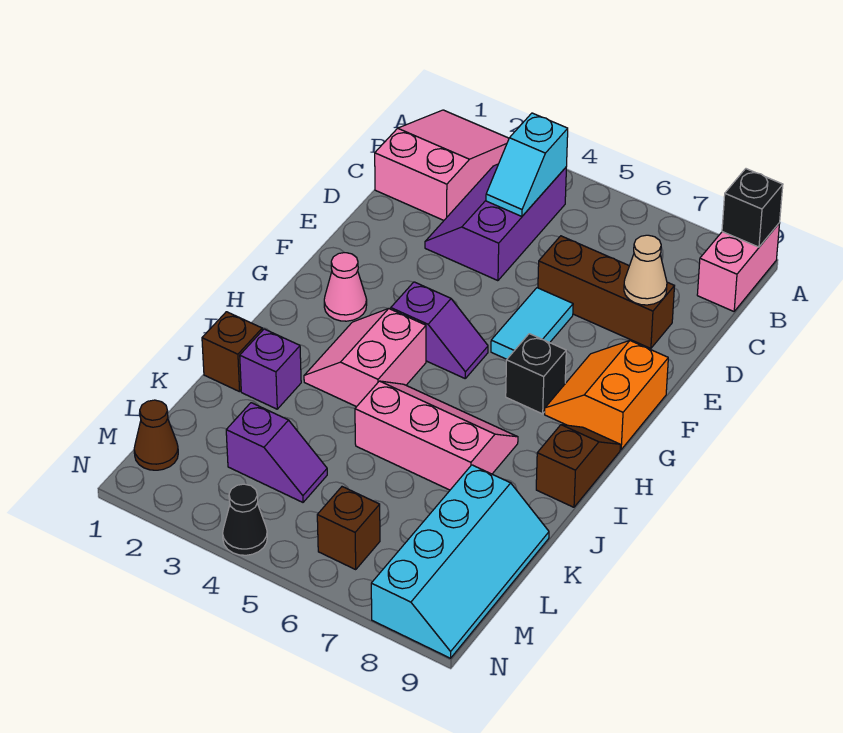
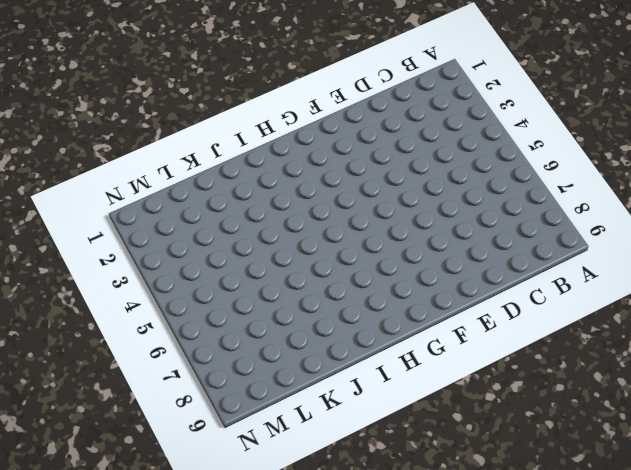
none -> pink slope A1:C2 level 1 top C
none -> pink brick A9:B9 level 1
none -> purple slope B3:D4 level 1 top 4

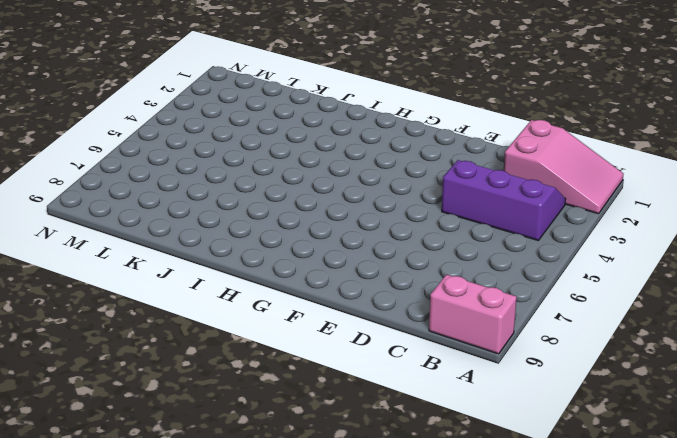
none -> brown brick D6:D8 level 1
none -> cyan tile E6:F6 level 1
none -> orange slope F8:G9 level 1 top 9

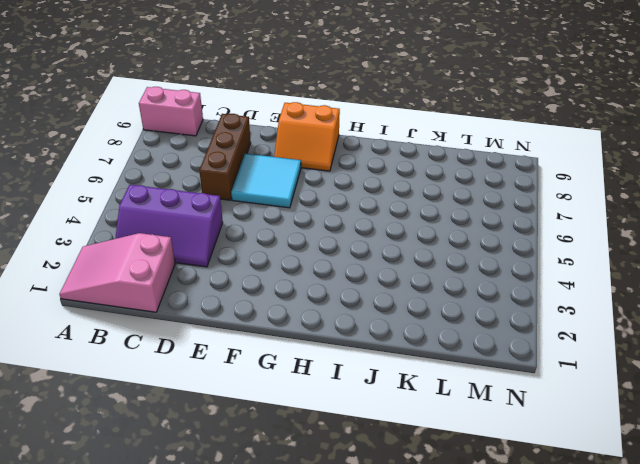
cyan tile E6:F7 level 1 -> cyan tile E6:F6 level 1
none -> pink cone G2 level 1
none -> purple slope G4:G5 level 1 top 4
none -> black brick G7 level 1

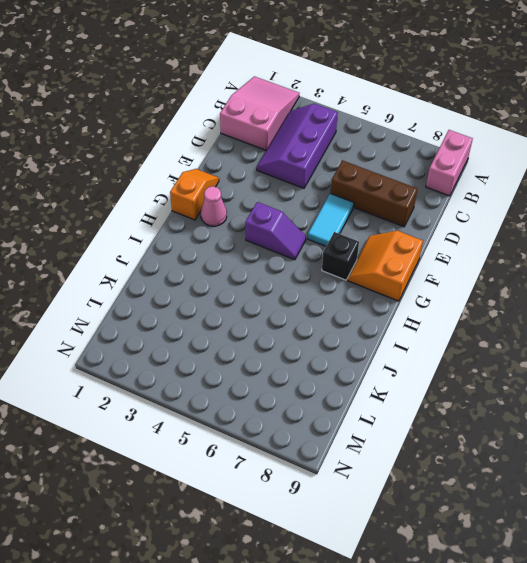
orange slope F1:G1 level 1 top G -> none
none -> pink slope H3:I4 level 1 top 4
none -> brown slope H9:I9 level 1 top I
none -> pink slope I5:J7 level 1 top J

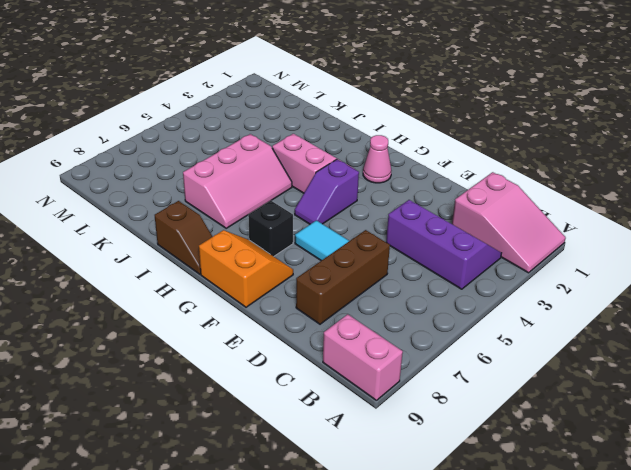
none -> brown brick J1 level 1
none -> purple brick J2 level 1
none -> cyan slope K8:N9 level 1 top 8

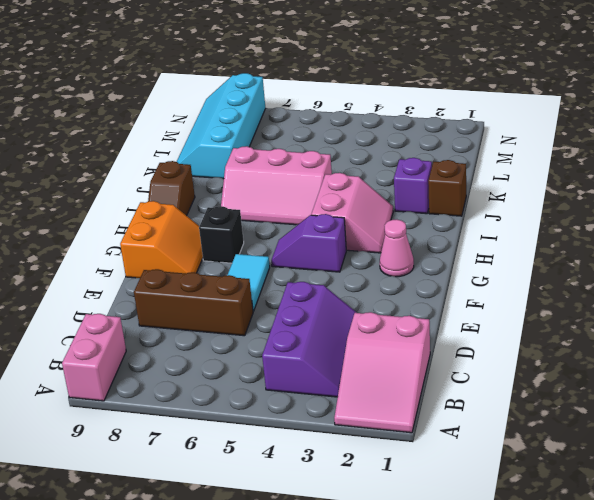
none -> purple slope L3:L4 level 1 top 3
none -> brown cone M1 level 1
none -> brown brick M6 level 1

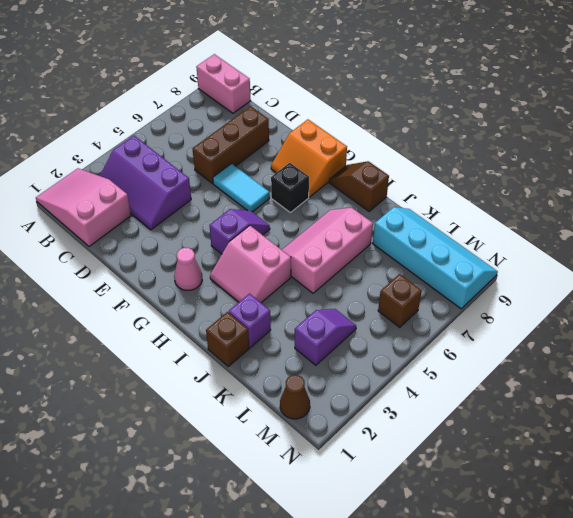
none -> black cone N4 level 1
none -> black brick A9 level 2
none -> cyan slope B4:C4 level 2 top B

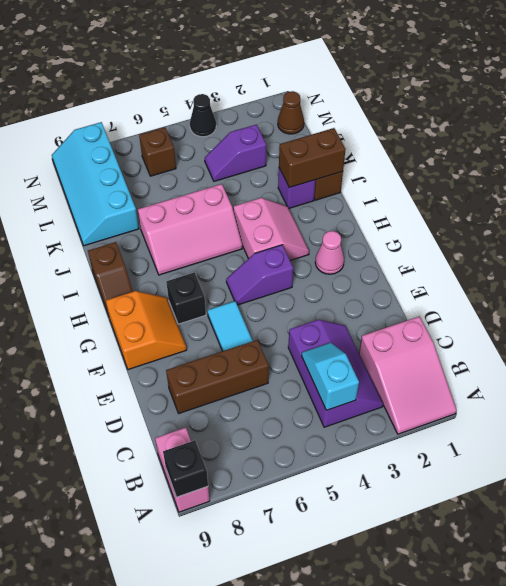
brown brick J1:J2 level 2 -> none
none -> tan cone D8 level 2

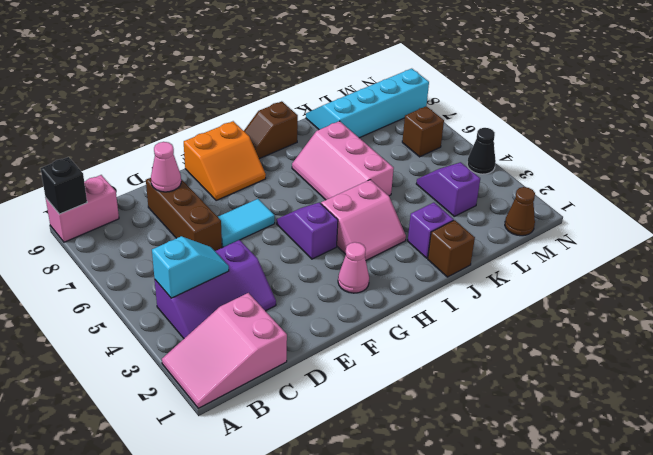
pink cone D8 level 2 -> tan cone D8 level 2
none -> black brick G7 level 1

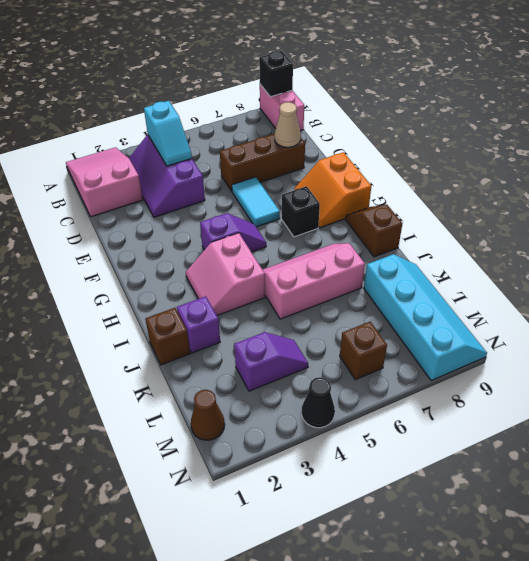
none -> pink cone G2 level 1

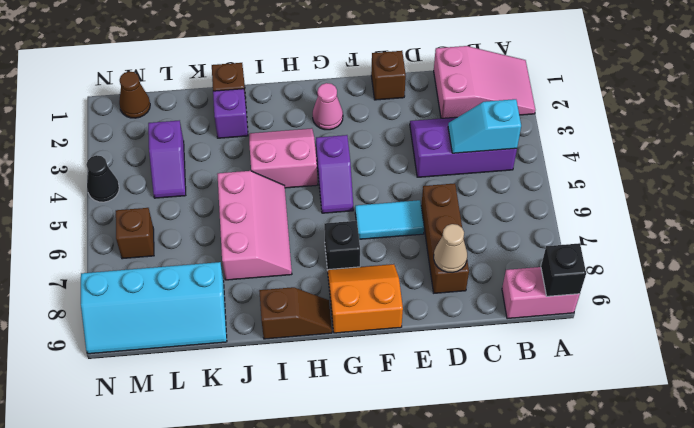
brown brick E1 level 1 -> none

